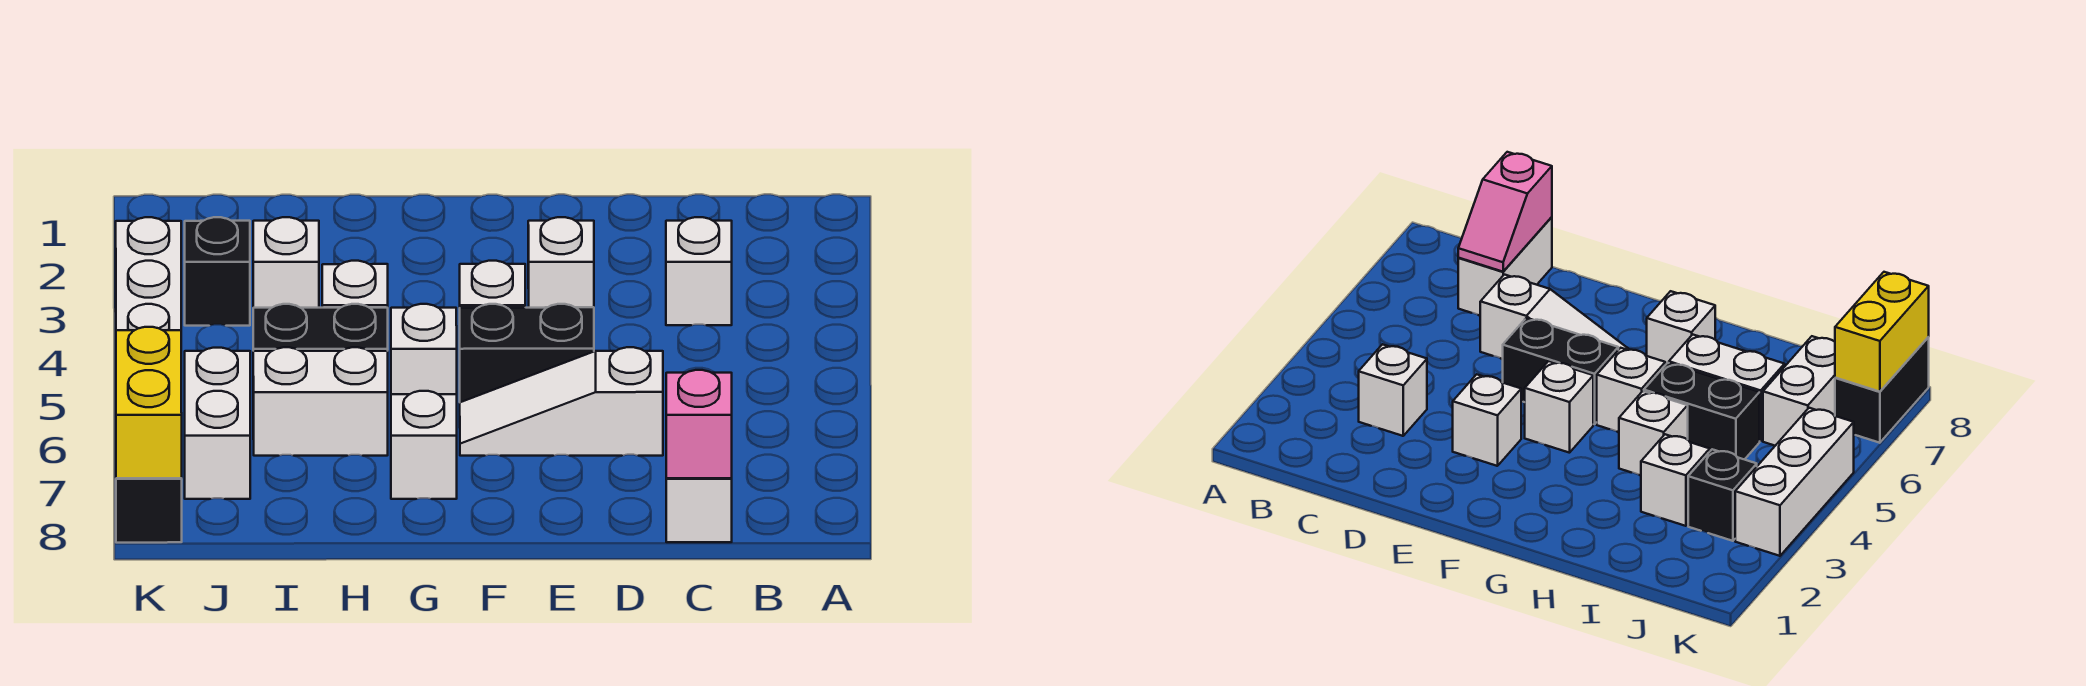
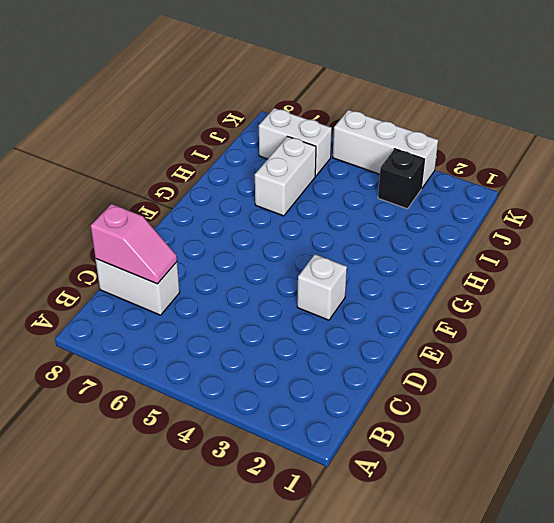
none -> white brick C3 level 1
none -> white slope D6:F6 level 1 top D
none -> black brick E5:F5 level 1

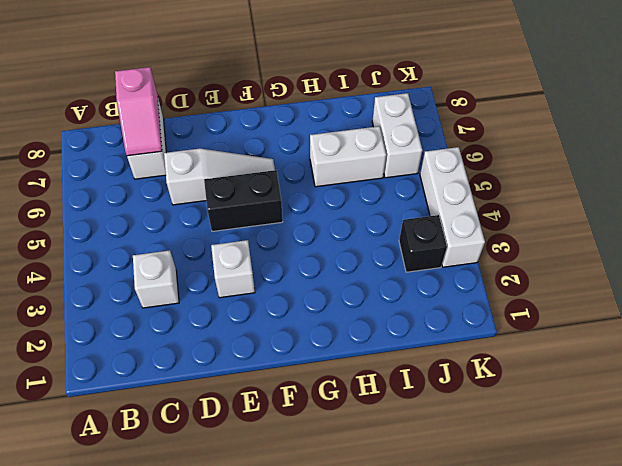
none -> white brick F4 level 1
none -> white brick G5 level 1
none -> white brick G7 level 1

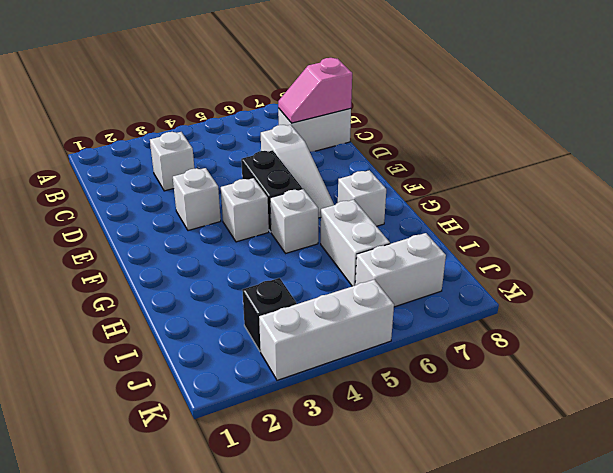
none -> white brick H4 level 1
none -> black brick H5:I5 level 1
none -> white brick I3 level 1

